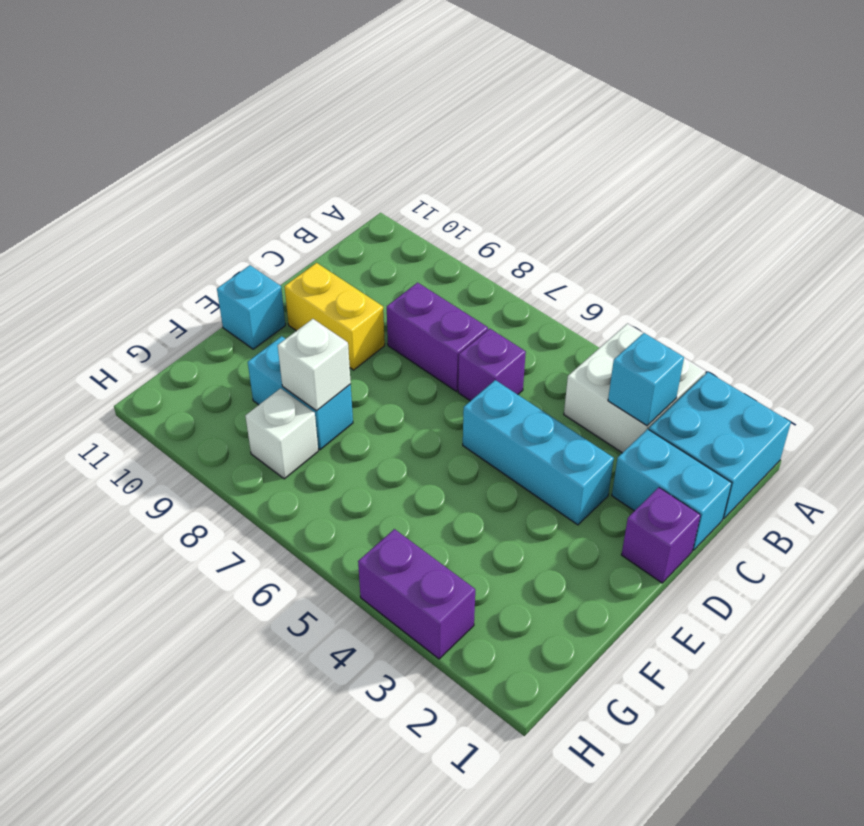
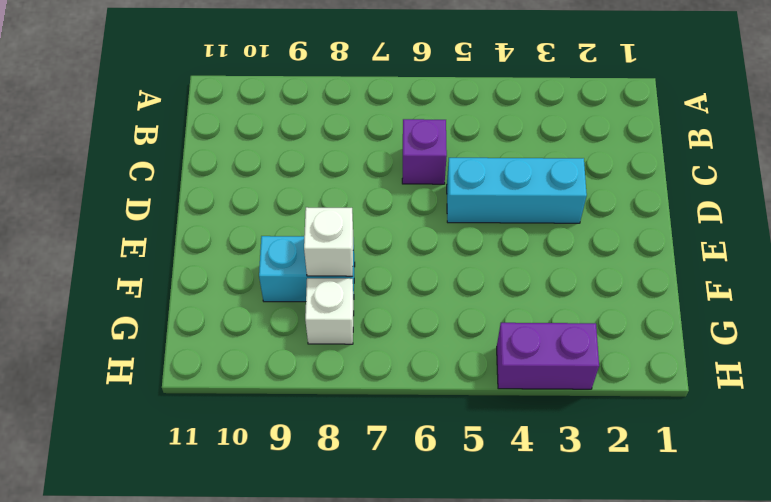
none -> cyan brick A1:B2 level 1
none -> white brick A3:B4 level 1
none -> cyan brick C1:C2 level 1

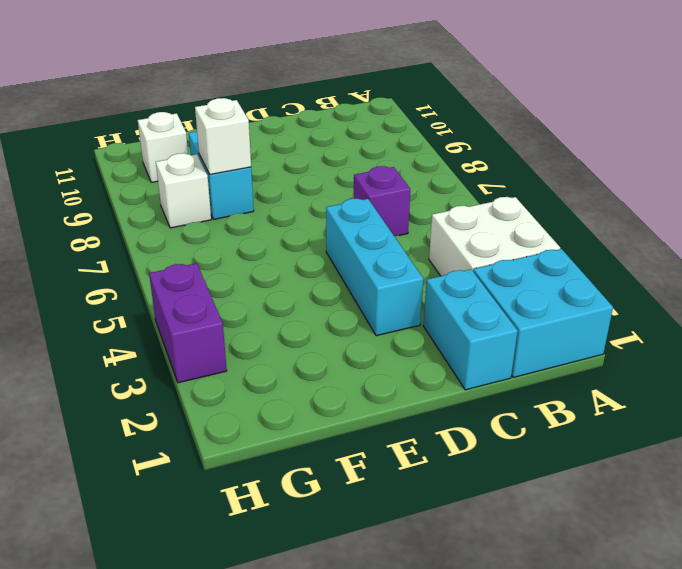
white brick G10 level 1 -> none
none -> purple brick C7:C8 level 1
none -> purple brick D1 level 1
none -> yellow brick D9:D10 level 1

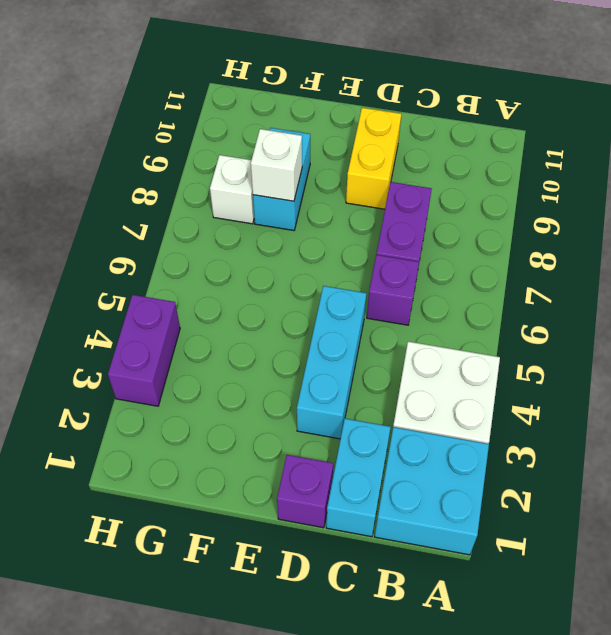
none -> cyan brick E11 level 1
none -> cyan brick B3 level 2

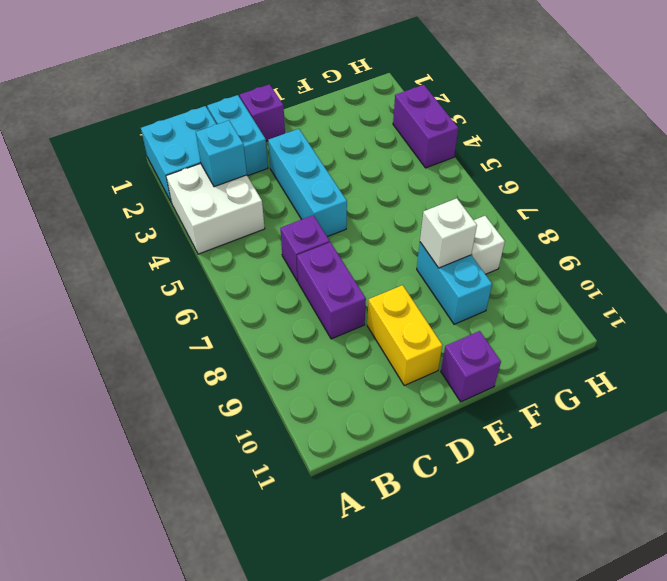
purple brick E11 level 1 -> cyan brick E11 level 1

